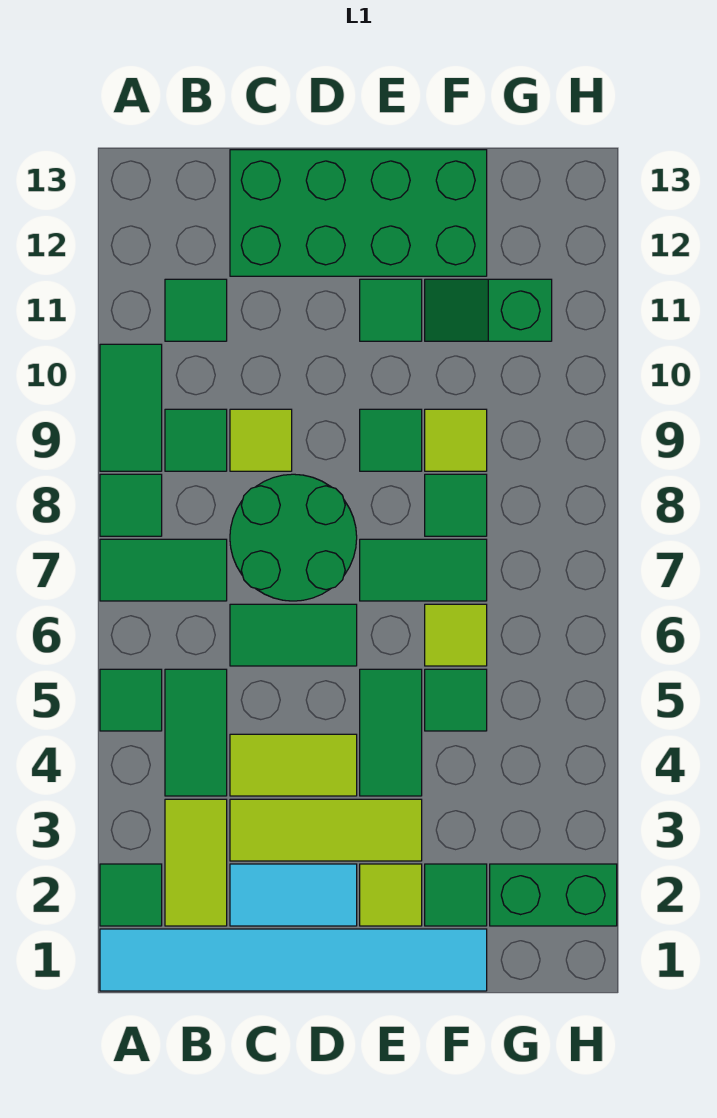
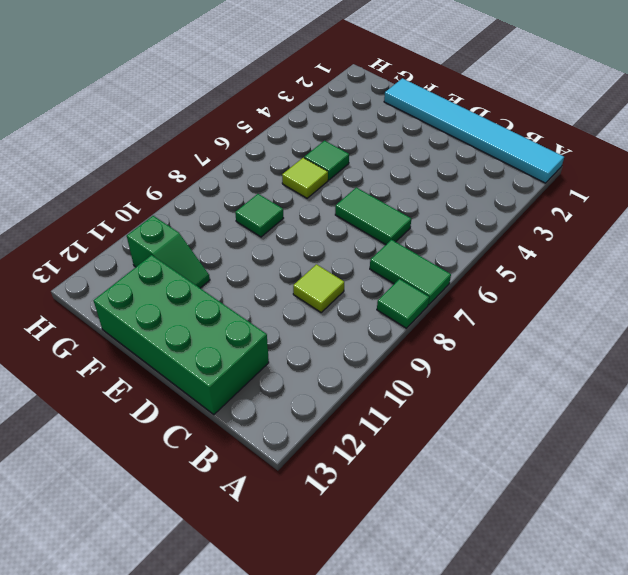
none -> green tile A2 level 1
none -> green tile A5 level 1
none -> green tile A9:A10 level 1

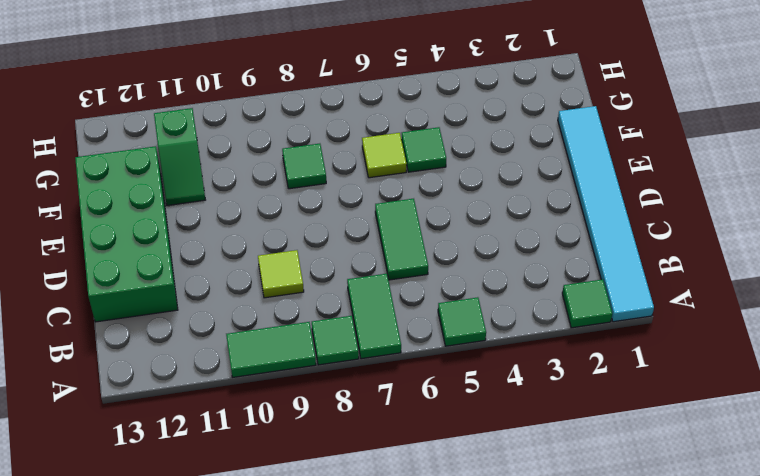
none -> lime tile B2:B3 level 1
none -> green tile B4:B5 level 1
none -> green tile B9 level 1

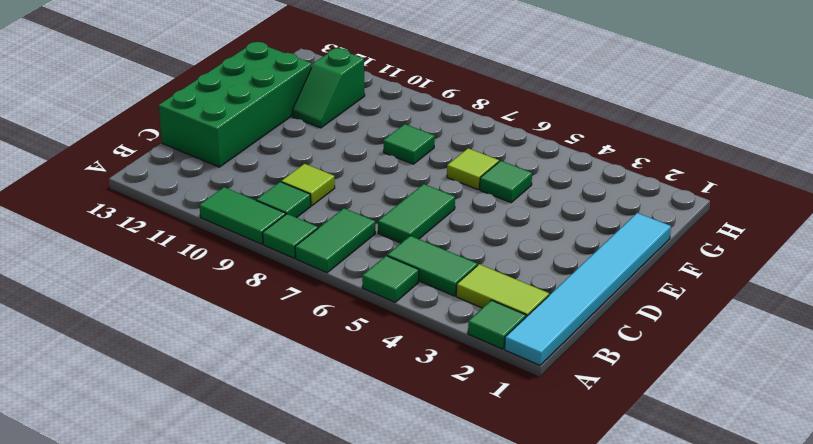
none -> green tile B11 level 1
none -> cyan tile C2:D2 level 1
none -> lime tile C3:E3 level 1

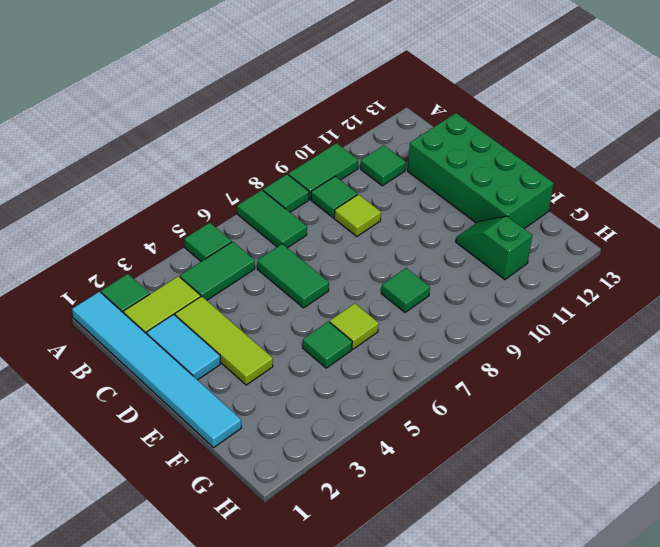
none -> lime tile C4:D4 level 1
none -> green round brick C7:D8 level 1
none -> lime tile E2 level 1

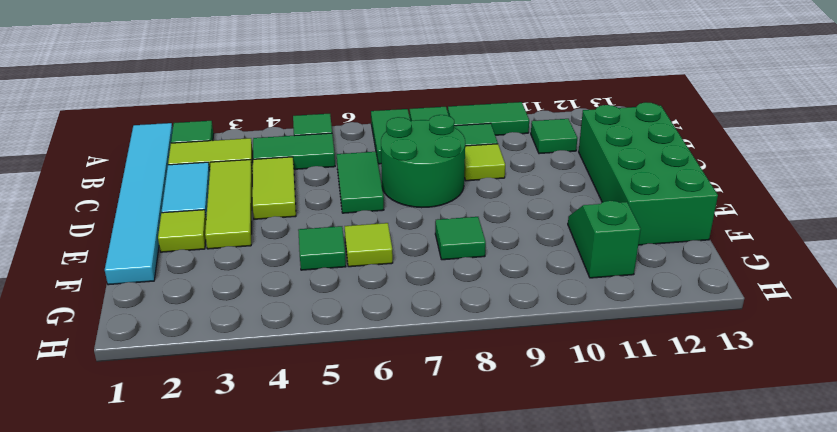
none -> green tile E4:E5 level 1
none -> green tile E7:F7 level 1
none -> green tile E9 level 1

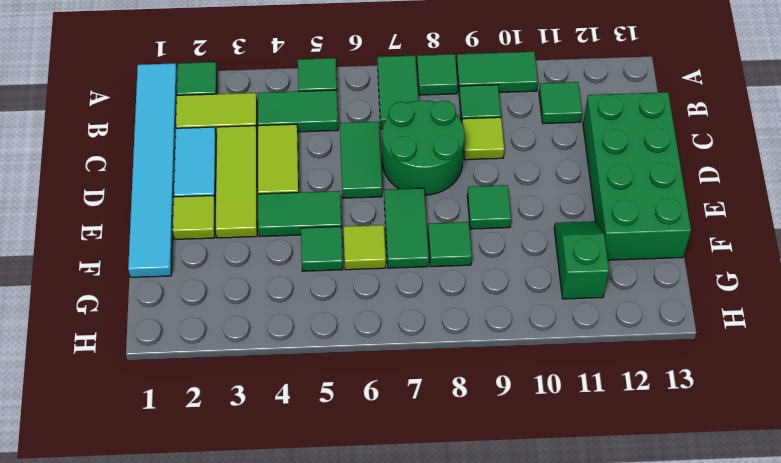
none -> green tile E11 level 1
none -> green tile F2 level 1
none -> lime tile F9 level 1

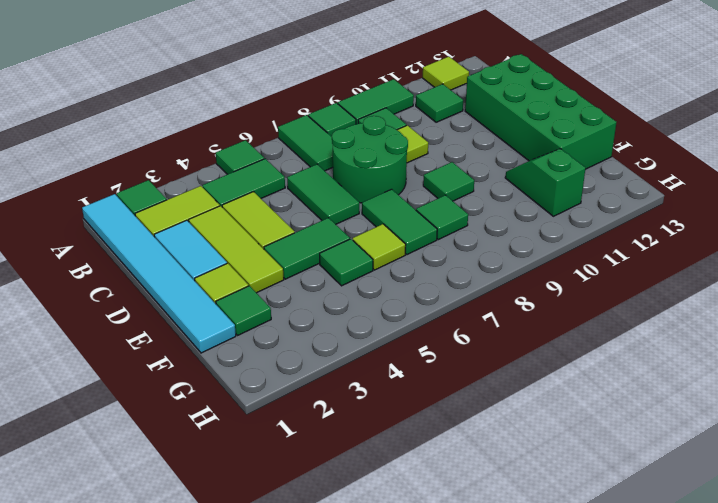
lime tile A12 level 1 -> lime tile F9 level 1
none -> green tile E11 level 1
none -> green brick G2:H2 level 1

